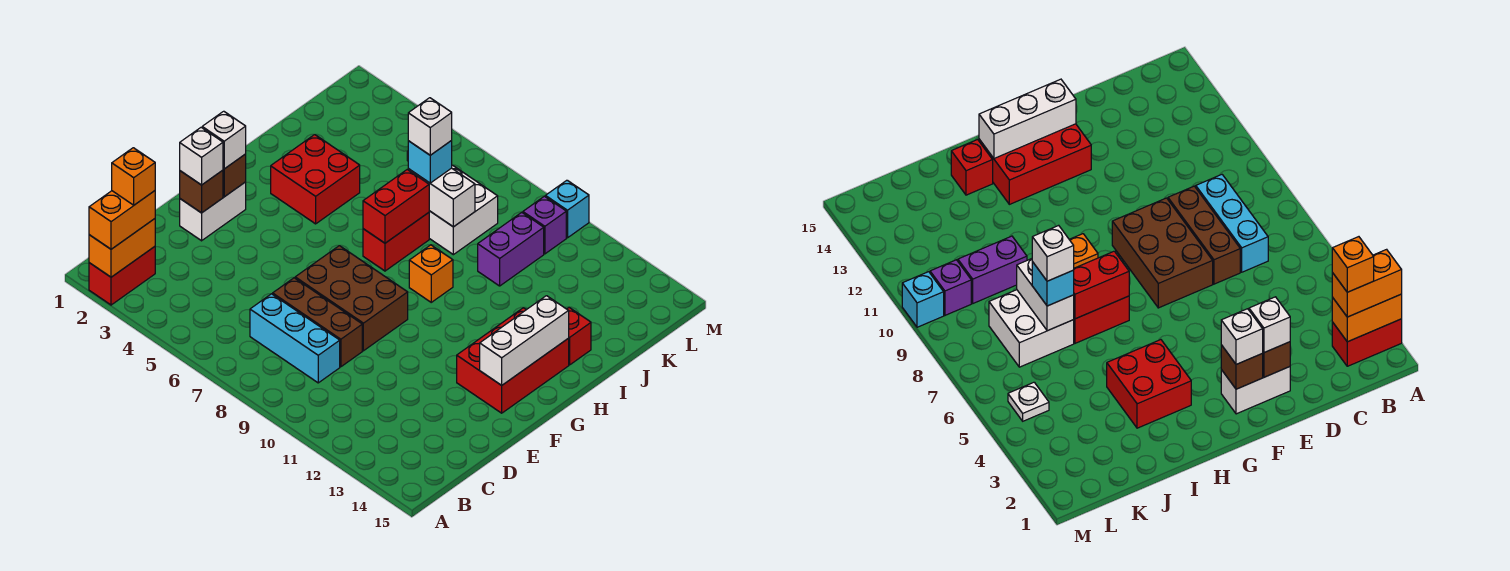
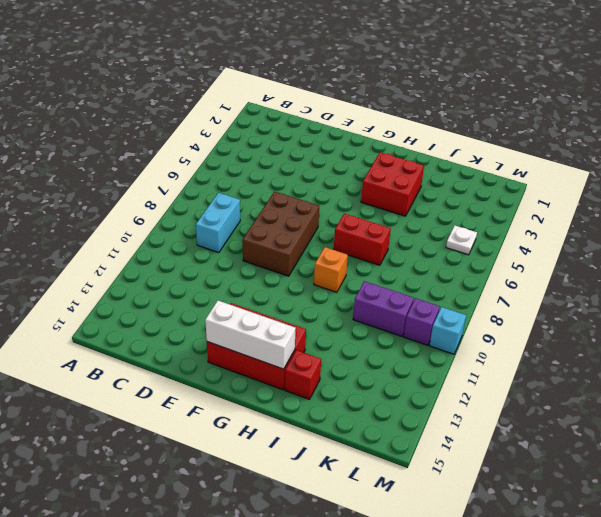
cyan brick C8:C9 level 1 -> cyan brick C7:C9 level 1
none -> red brick A2:B2 level 1
none -> brown brick D7:D9 level 1
none -> white brick E2:F2 level 1

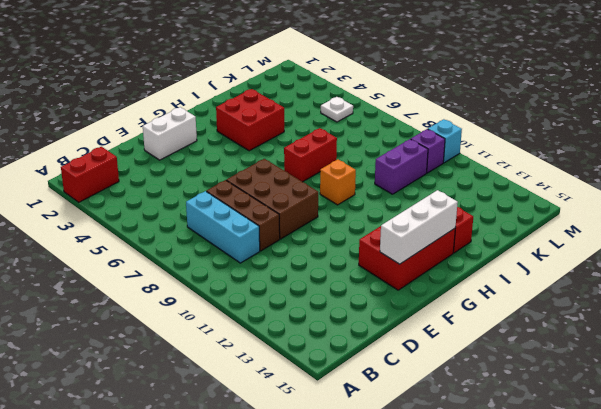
none -> white brick J7:K8 level 1
none -> orange brick A2:B2 level 2
none -> brown brick E2 level 2

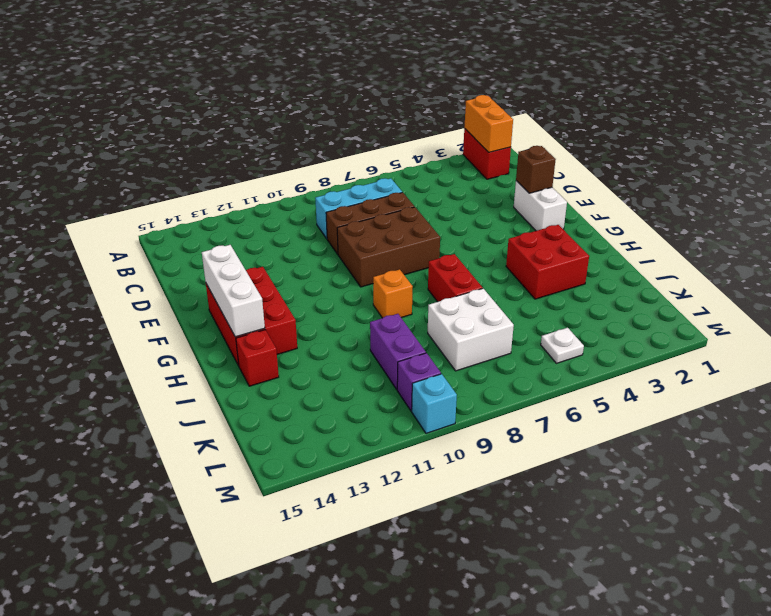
none -> brown brick F2 level 2
none -> red brick H7:I7 level 2
none -> white brick J7:J8 level 2

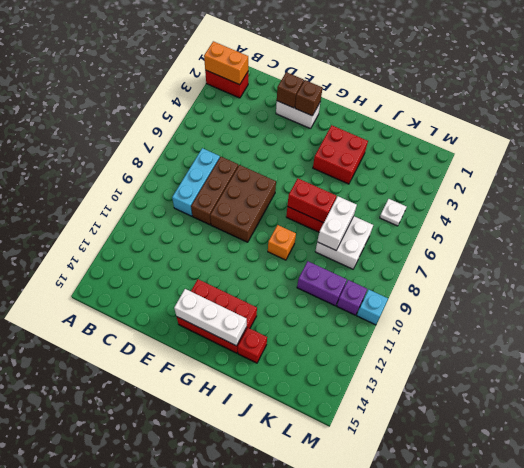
none -> orange brick A2:B2 level 3
none -> white brick E2 level 3
none -> white brick F2 level 3

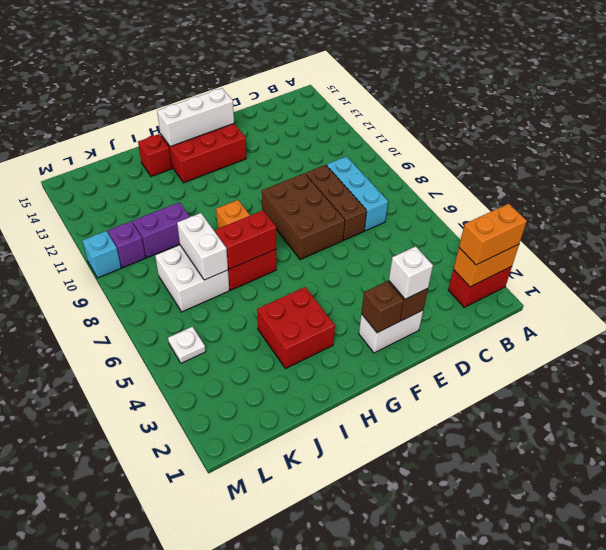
none -> white brick F2 level 3
none -> cyan brick J7 level 3
none -> orange brick B2 level 4

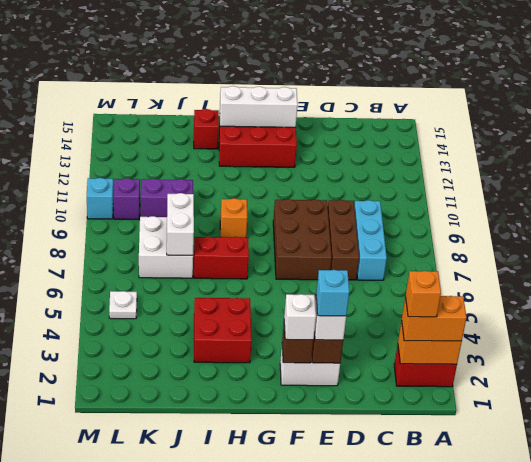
cyan brick E2 level 4 -> cyan brick J7 level 3
none -> red brick H7:I7 level 2
none -> white brick J7 level 4

